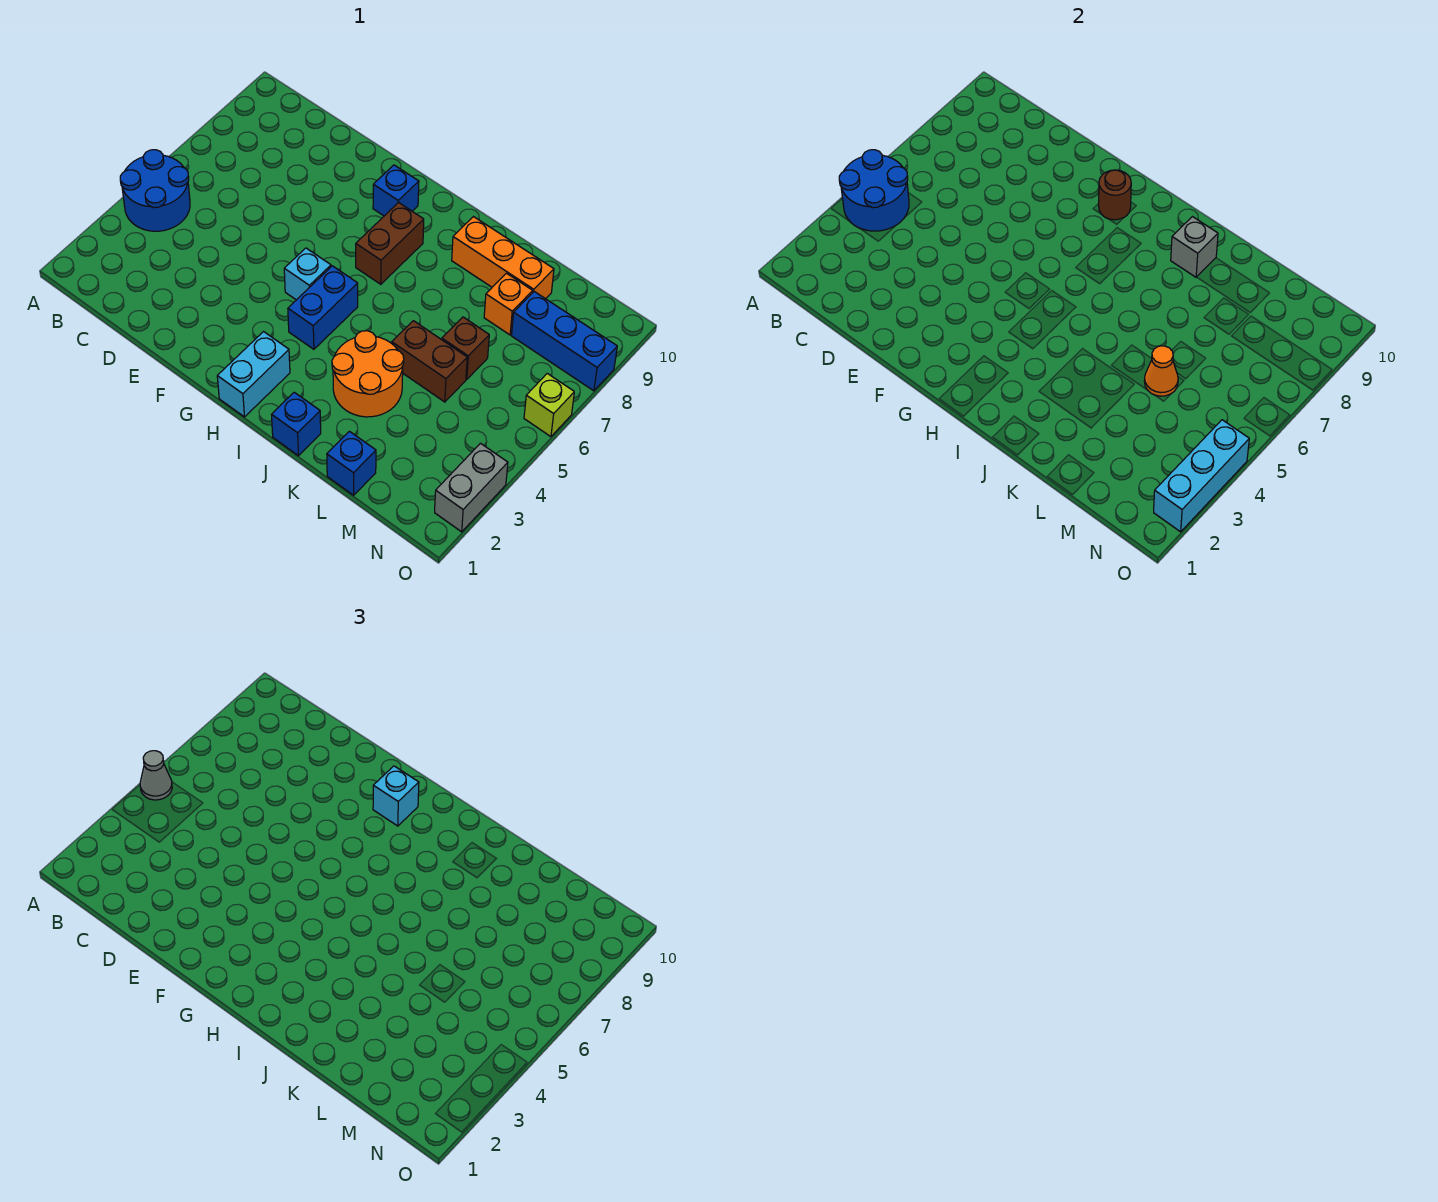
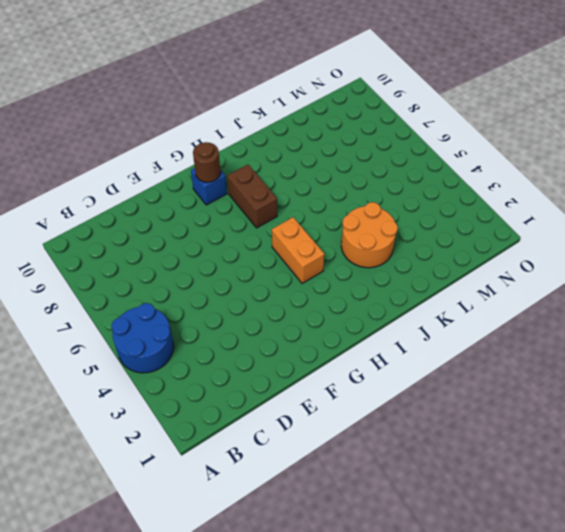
orange brick H4:H5 level 1 -> blue brick H4:H5 level 1
none -> cyan brick G5 level 1
none -> cyan brick H1:H2 level 1
none -> blue brick J1 level 1

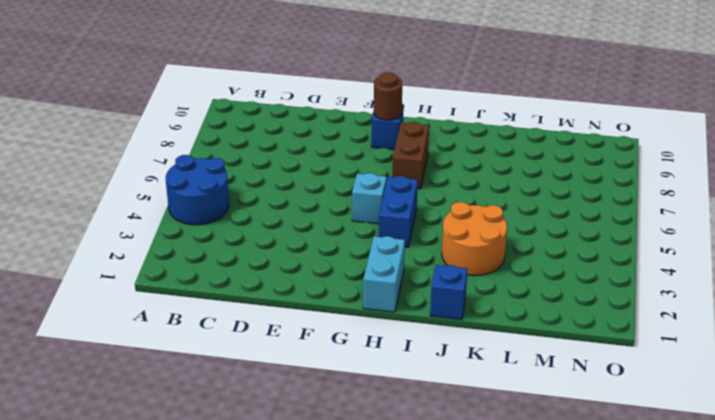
none -> orange brick J9:L9 level 1
none -> brown brick K5:L5 level 1
none -> blue brick L1 level 1

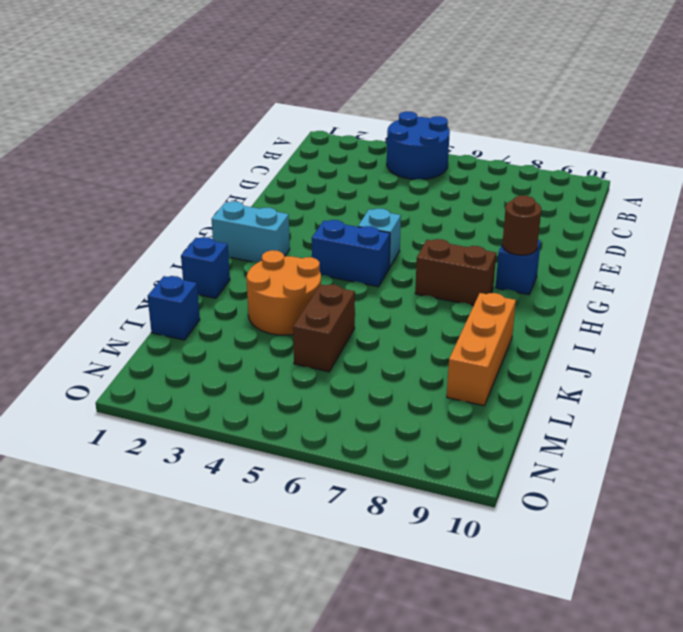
none -> brown brick L6 level 1
none -> orange brick L8 level 1
none -> blue brick M8:O8 level 1

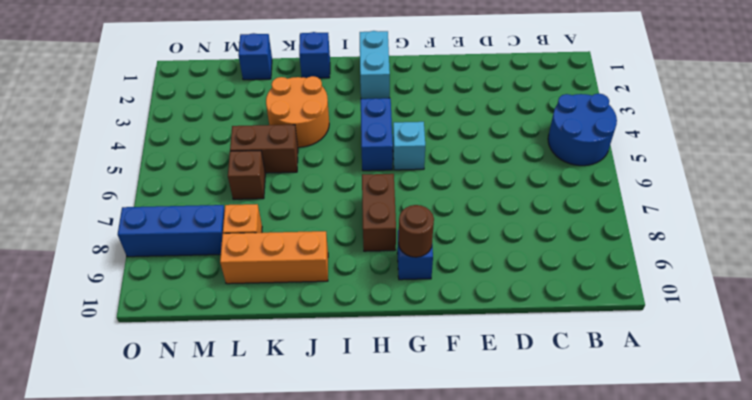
none -> grey brick O2:O3 level 1
none -> lime brick O6 level 1
none -> blue round brick A4:B5 level 2

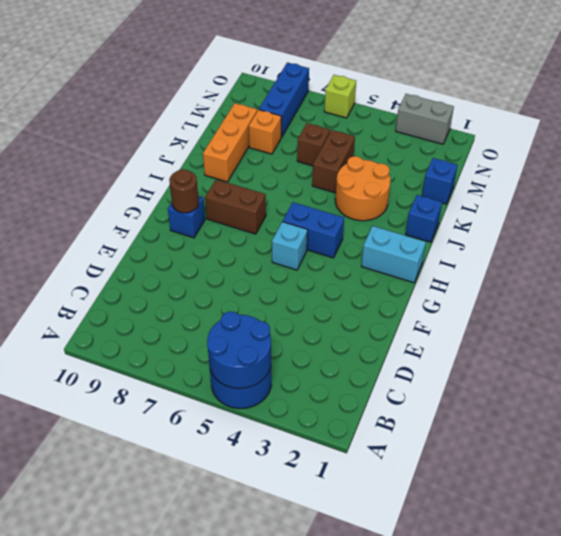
none -> grey brick J9 level 2
none -> orange cone L5 level 2
none -> cyan brick O2:O4 level 2

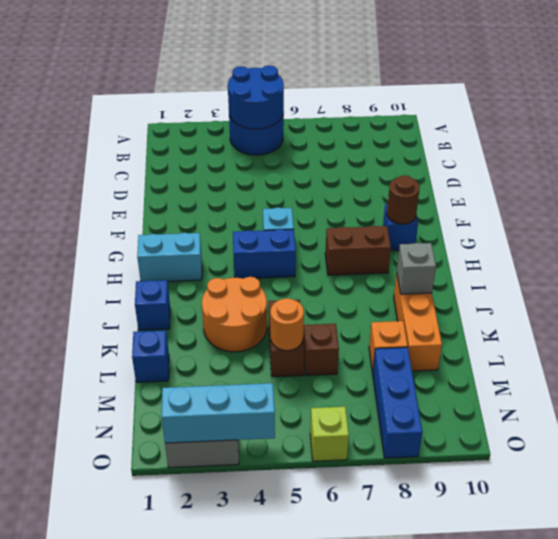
orange round brick L5 level 2 -> orange cone L5 level 2
none -> grey cone A5 level 3
none -> cyan brick G9 level 3

